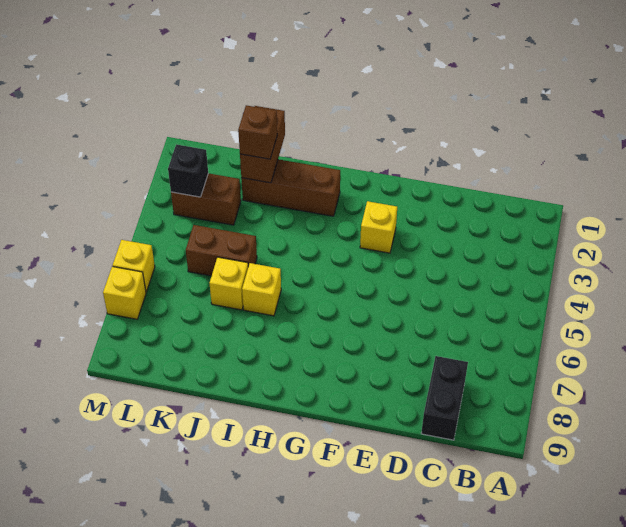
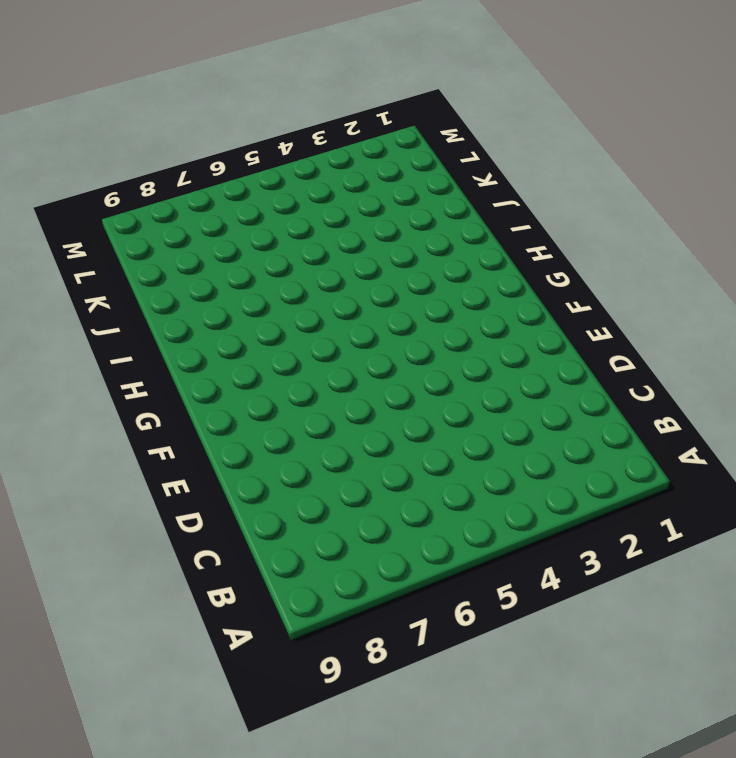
none -> black brick C8:C9 level 1
none -> yellow brick F3 level 1
none -> brown brick H2:J2 level 1

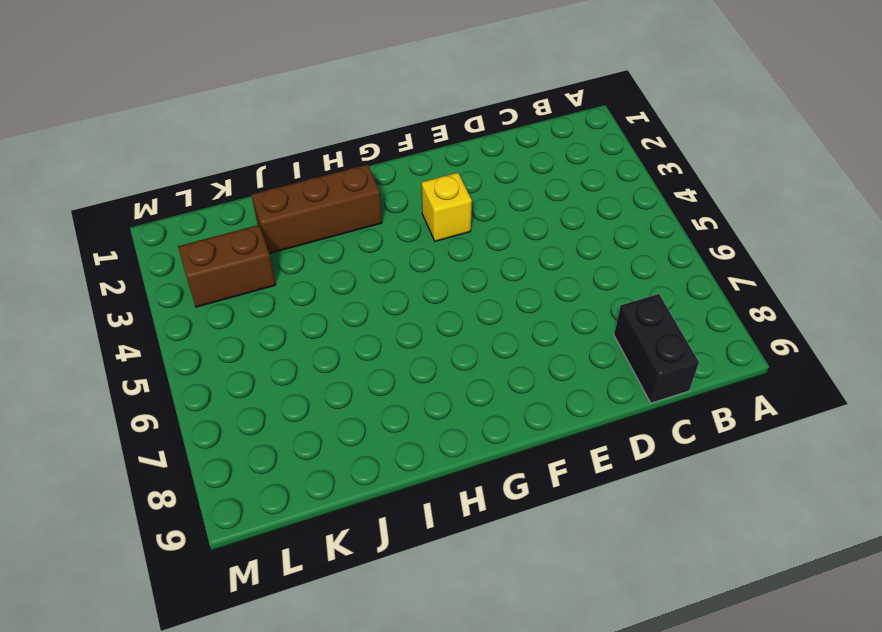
none -> yellow brick I6 level 1
none -> brown brick J5:K5 level 1
none -> yellow brick J6 level 1

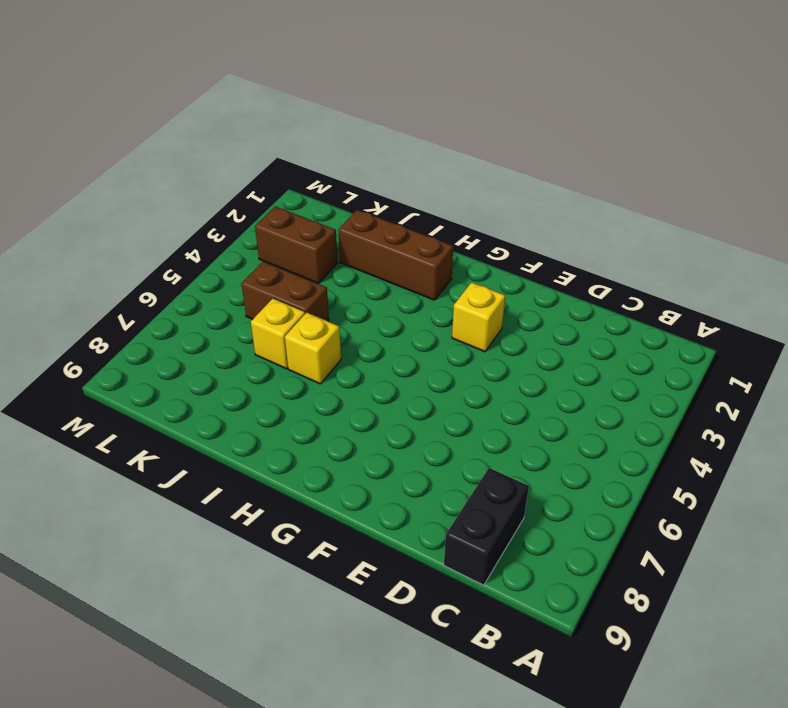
none -> yellow brick M6 level 1
none -> yellow brick M7 level 1
none -> brown brick J1:J2 level 2

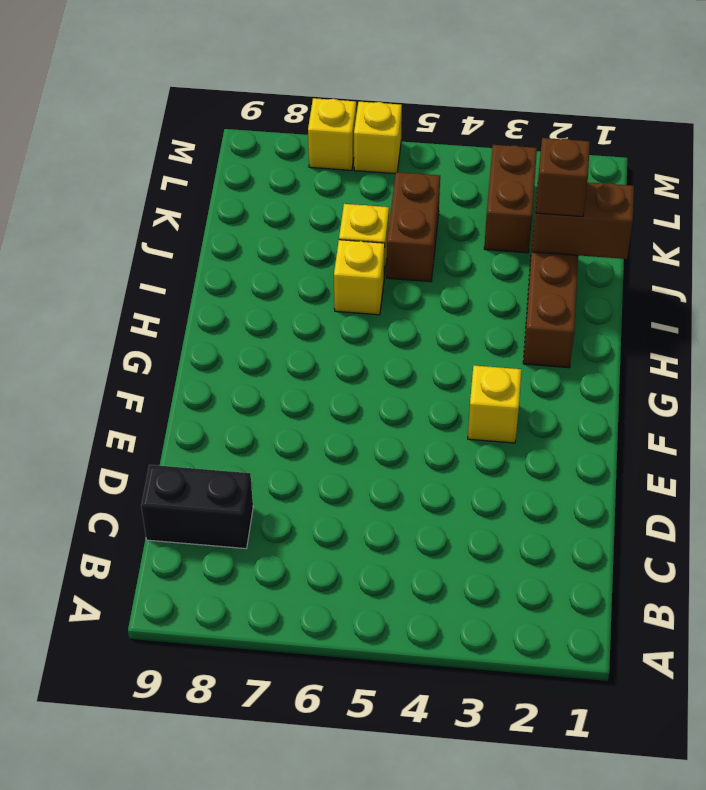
none -> black brick L3 level 2

